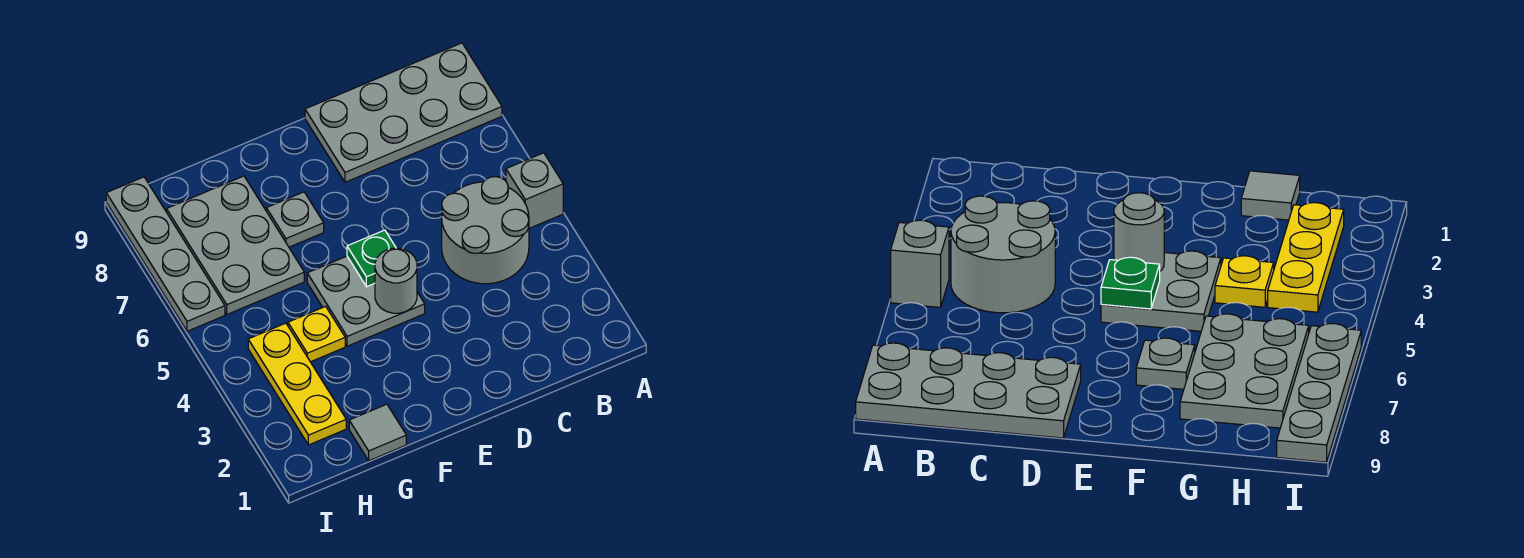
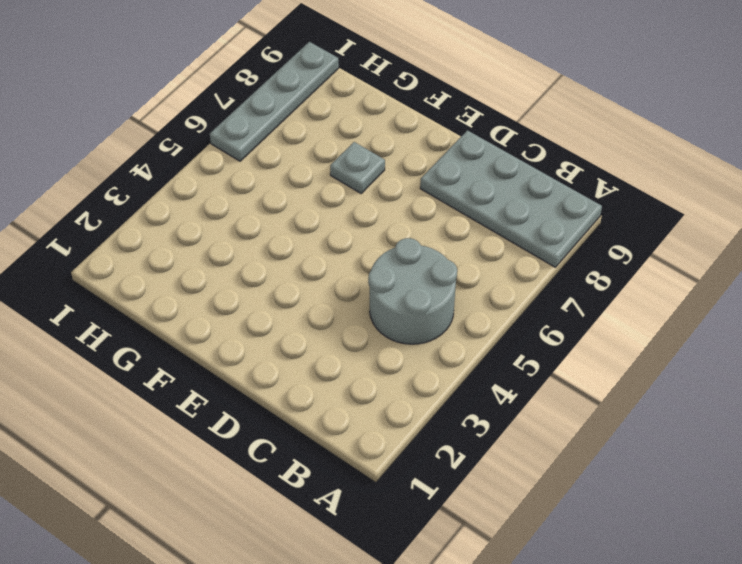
none -> grey brick A5 level 1
none -> grey plate E4:F5 level 1
none -> grey tile G1 level 1

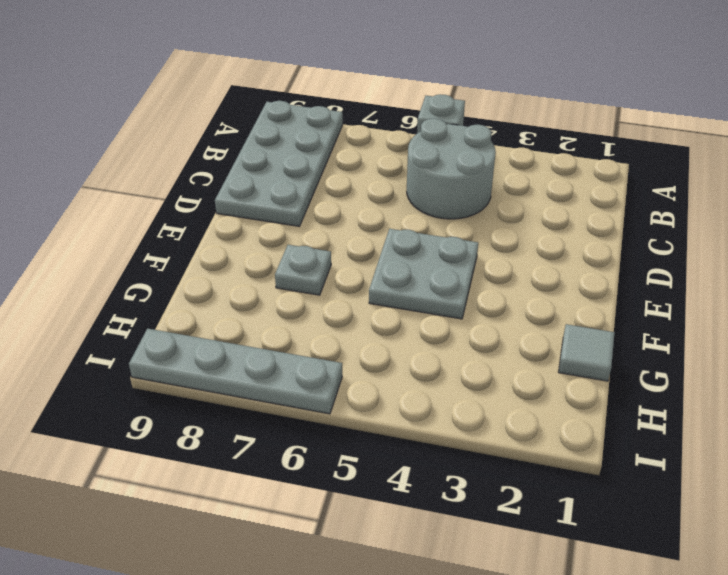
none -> yellow plate G4 level 1
none -> grey plate G6:H8 level 1
none -> yellow plate H2:H4 level 1

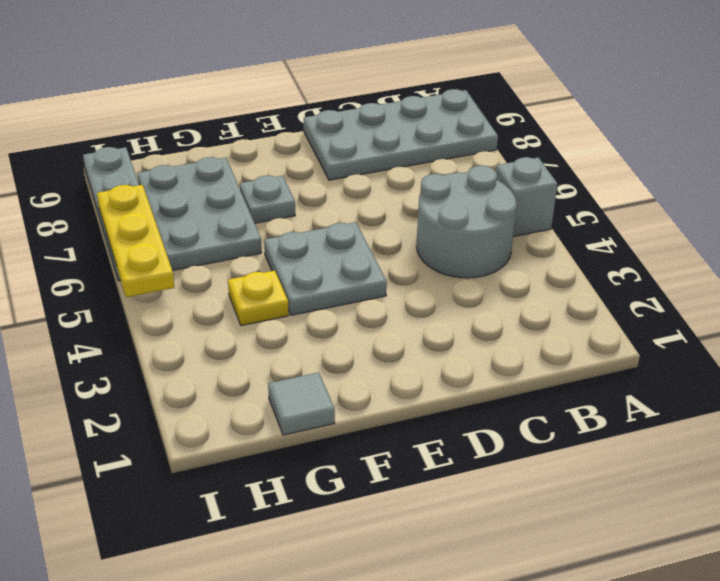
yellow plate I5:I7 level 2 -> yellow plate H2:H4 level 1
none -> grey round brick E4 level 2
none -> green plate E5 level 2

